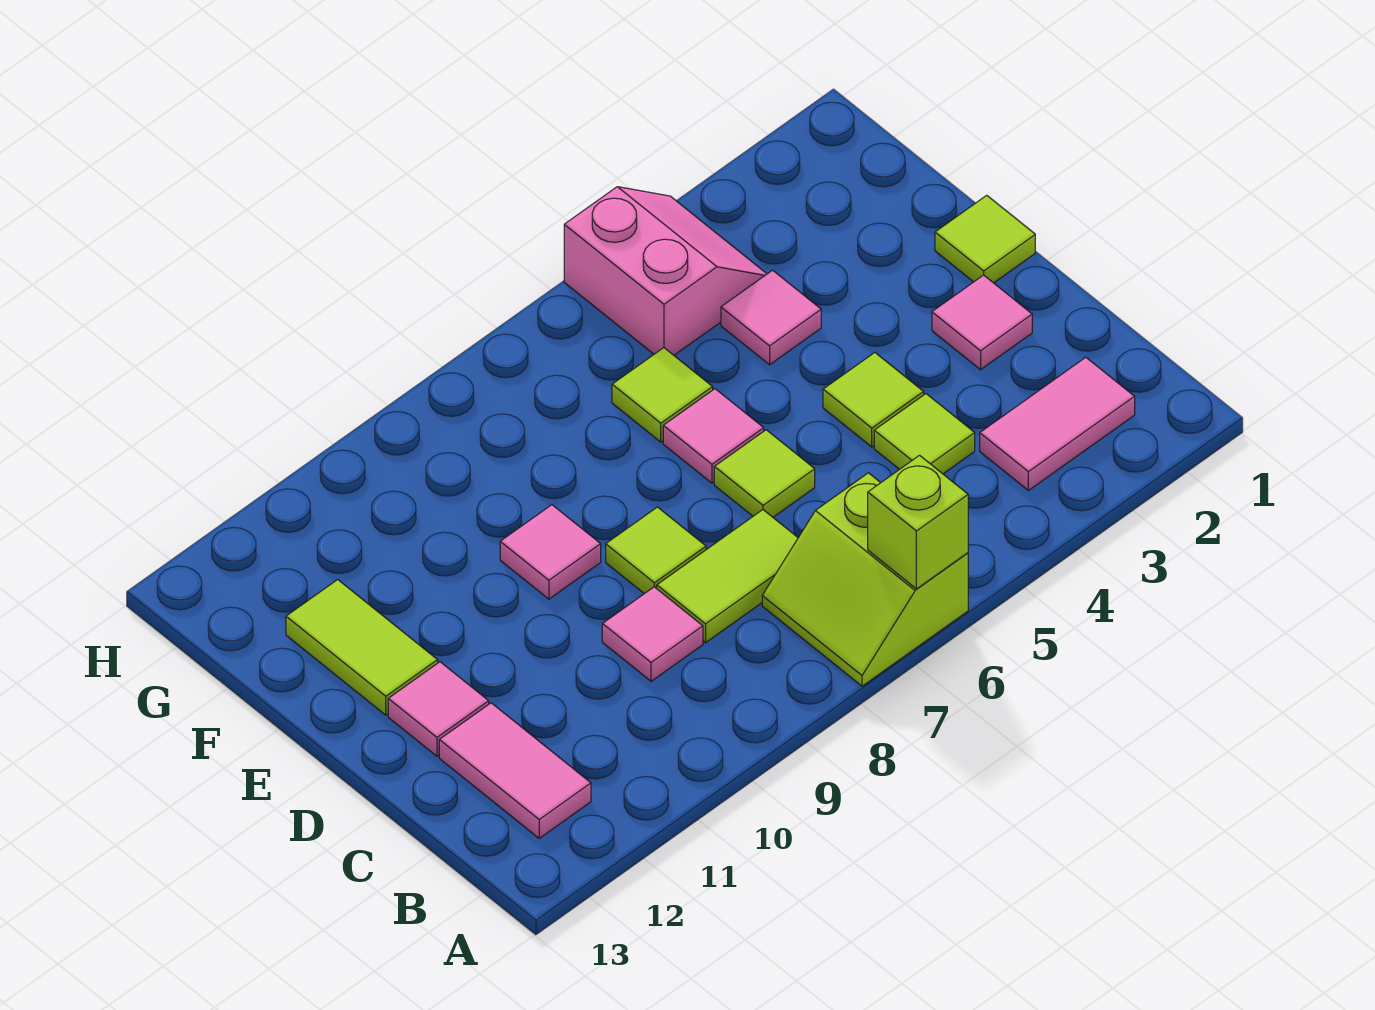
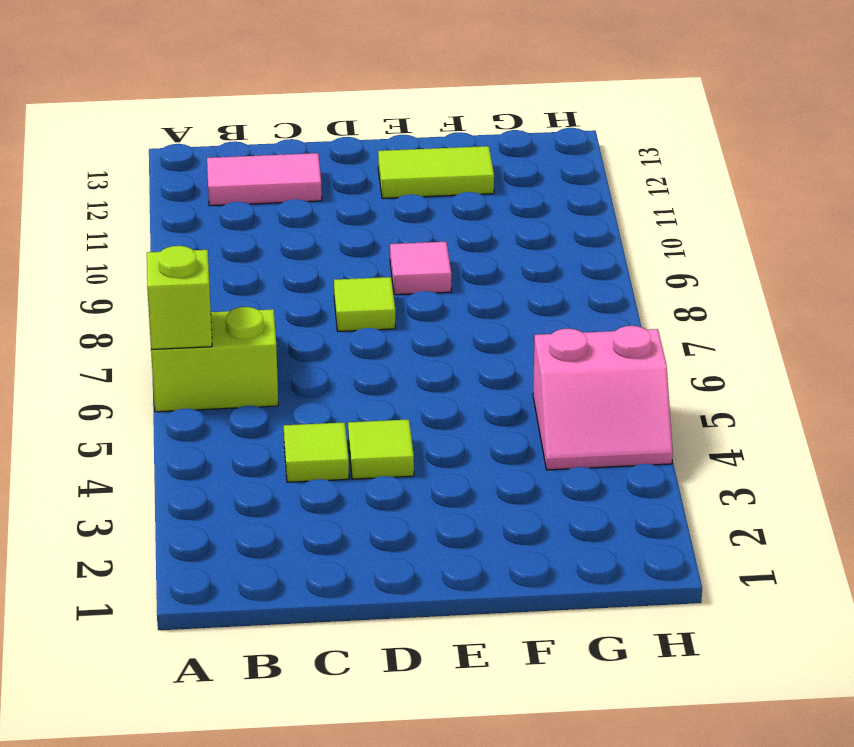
none -> pink tile B2:B3 level 1
none -> lime tile C7:C8 level 1
none -> pink tile C9 level 1

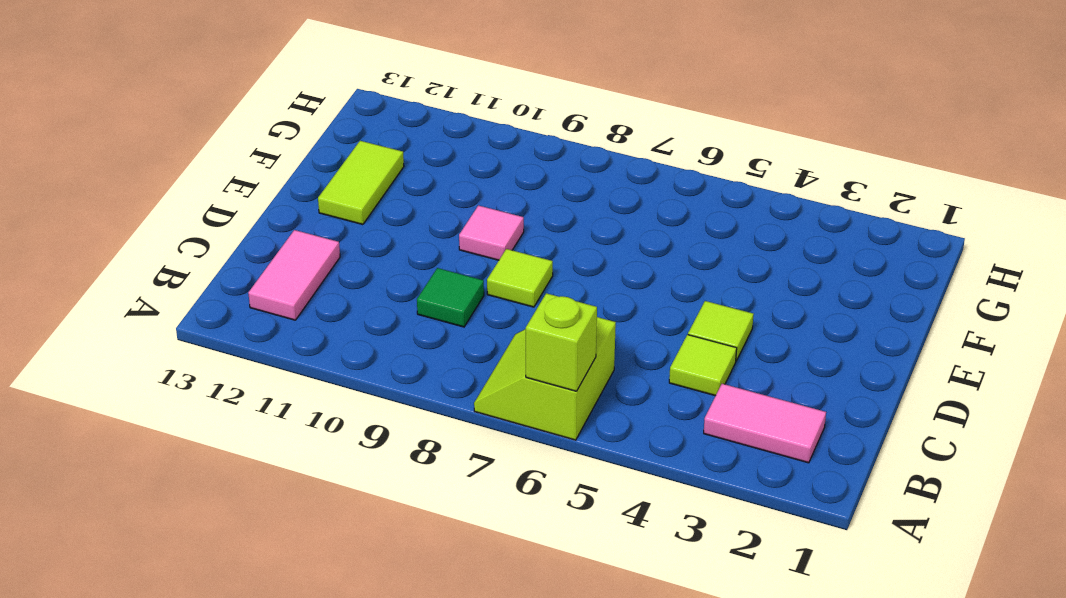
green tile C9 level 1 -> pink tile C9 level 1
none -> lime tile C7:C8 level 1
none -> pink tile D2 level 1
none -> lime tile D6 level 1

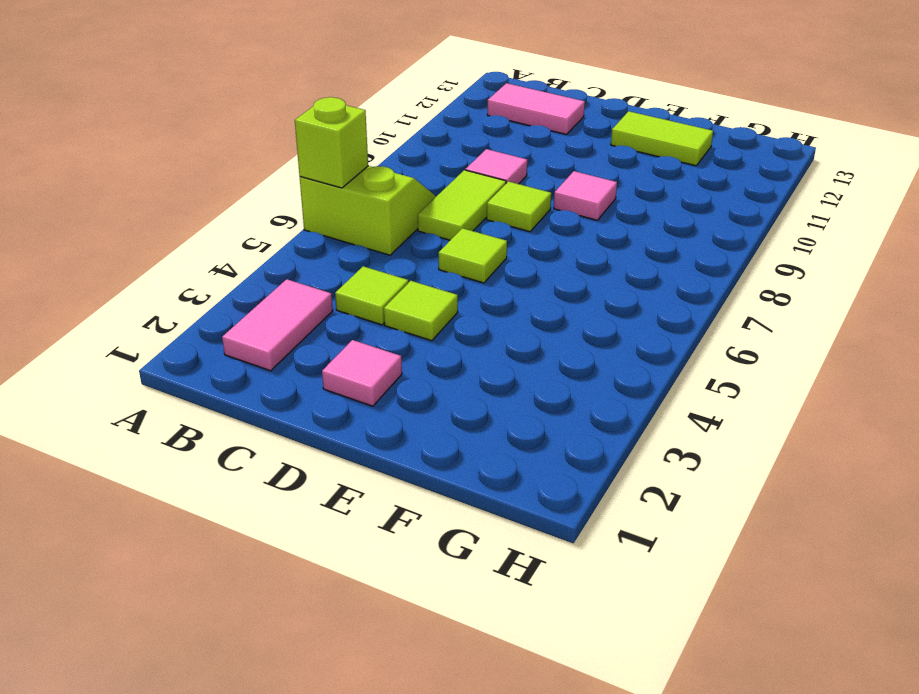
none -> pink tile D12 level 1
none -> lime tile E1 level 1
none -> pink tile E6 level 1

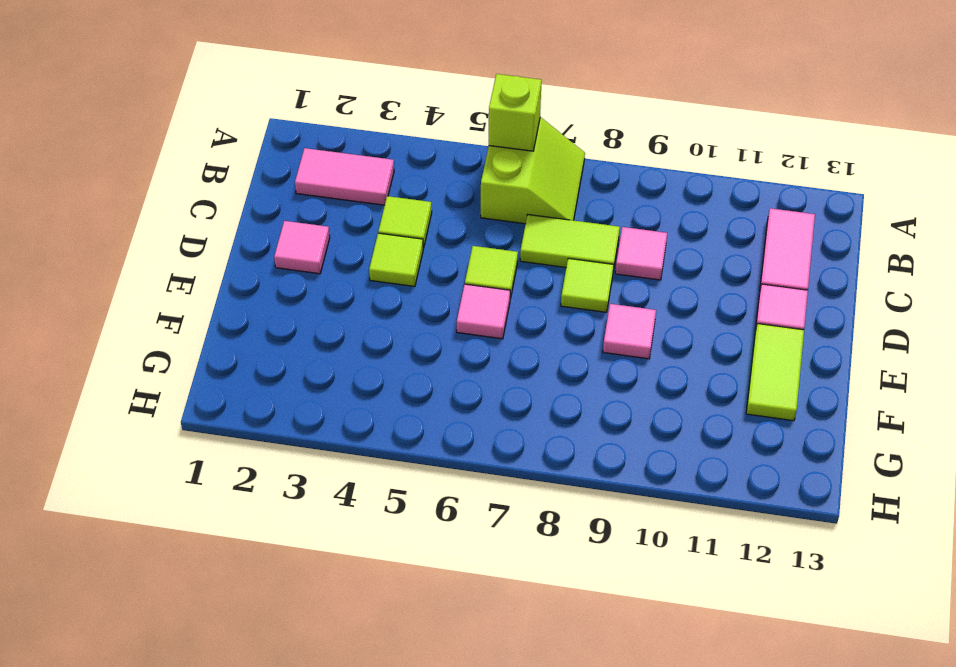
none -> lime tile E1 level 1
none -> pink tile F4 level 1
none -> lime tile F6 level 1

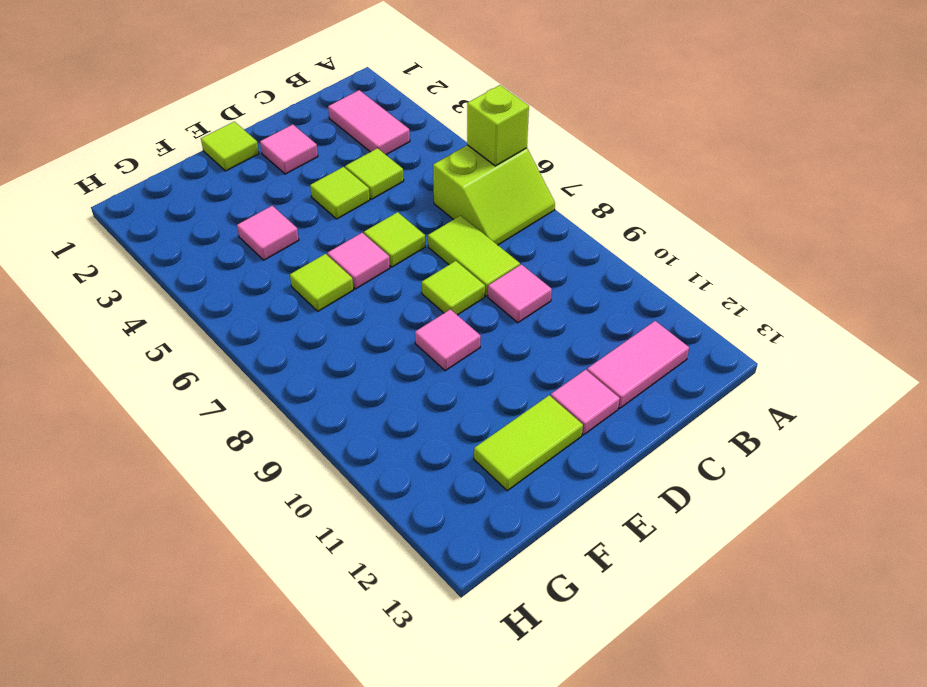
none -> pink slope G4:H5 level 1 top 5

